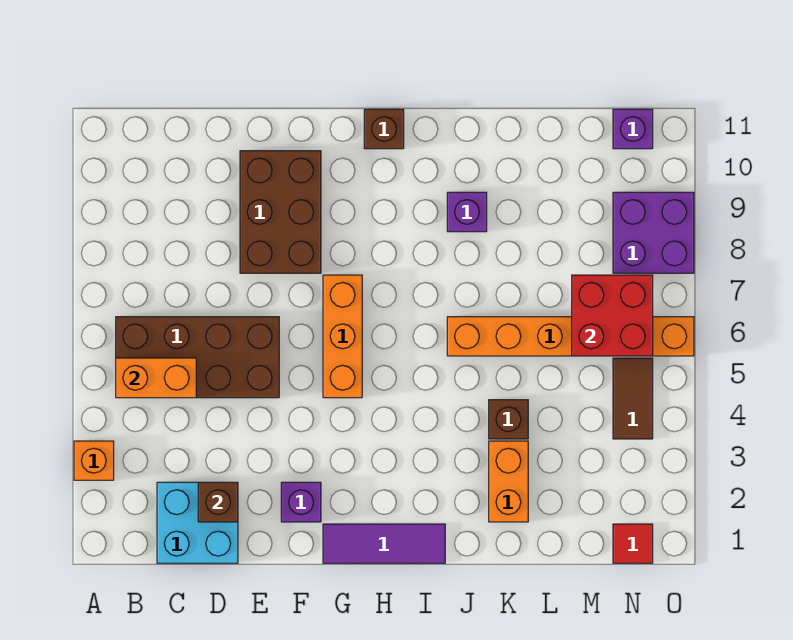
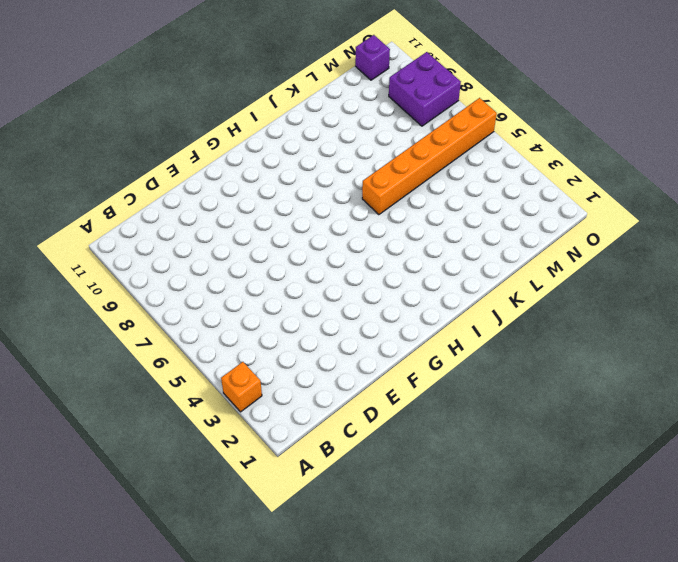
none -> brown brick B5:E6 level 1
none -> cyan brick C1:D2 level 1
none -> brown brick E8:F10 level 1

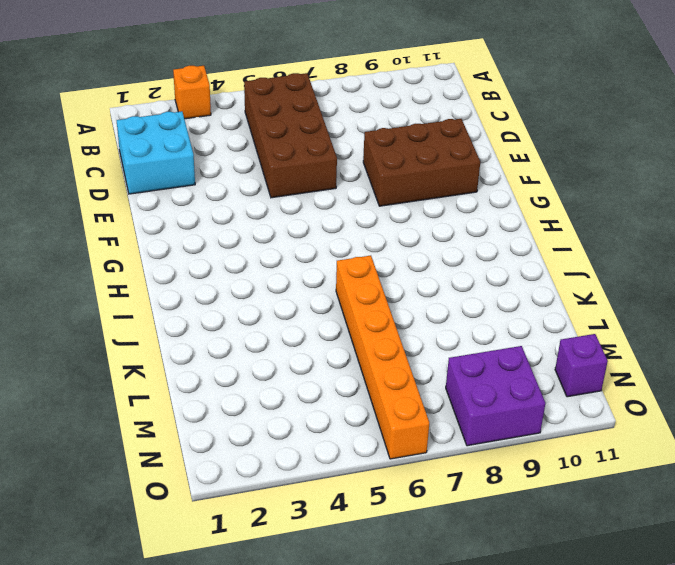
none -> purple brick F2 level 1
none -> purple tile G1:I1 level 1
none -> orange brick G5:G7 level 1

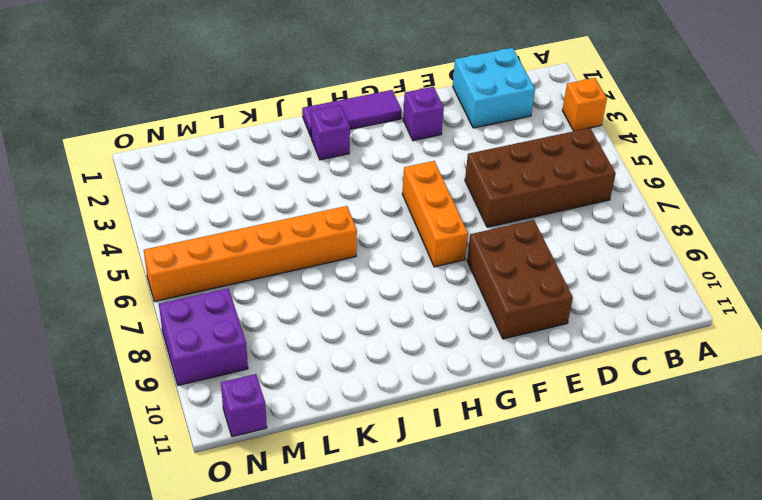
purple brick I2 level 1 -> purple brick J9 level 1
none -> brown brick H11 level 1
none -> orange brick K2:K3 level 1
none -> brown brick K4 level 1

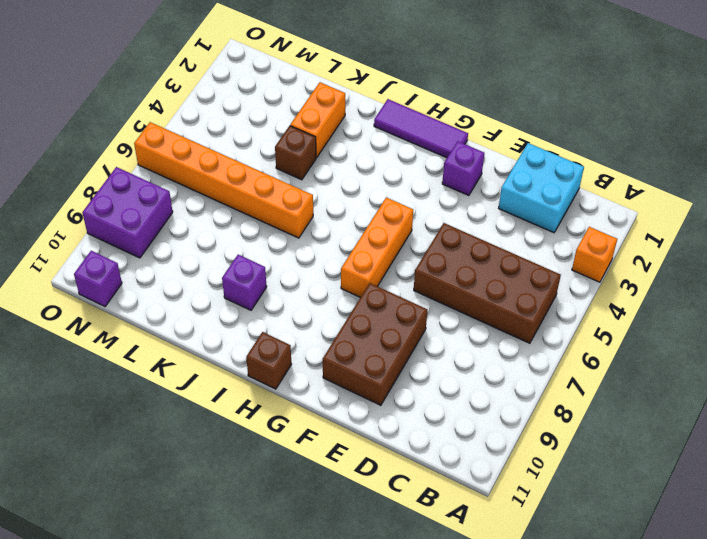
none -> red tile N1 level 1
none -> brown tile N4:N5 level 1
none -> orange brick B5:C5 level 2

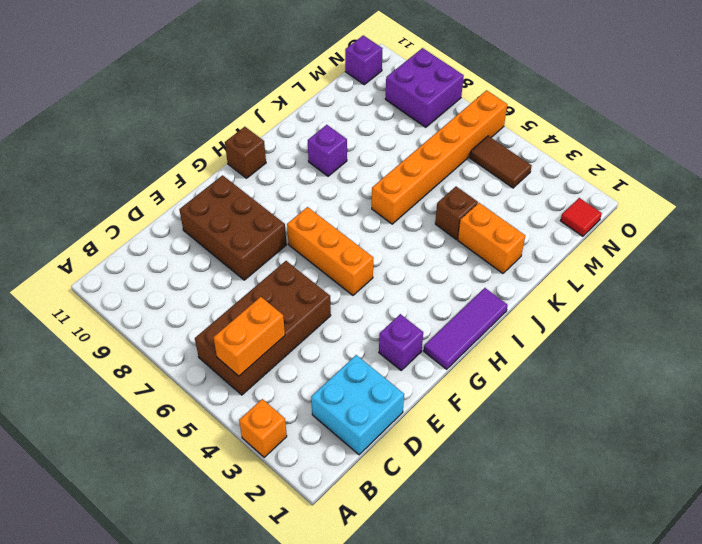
none -> brown brick D2 level 2
none -> red brick M6:N7 level 2

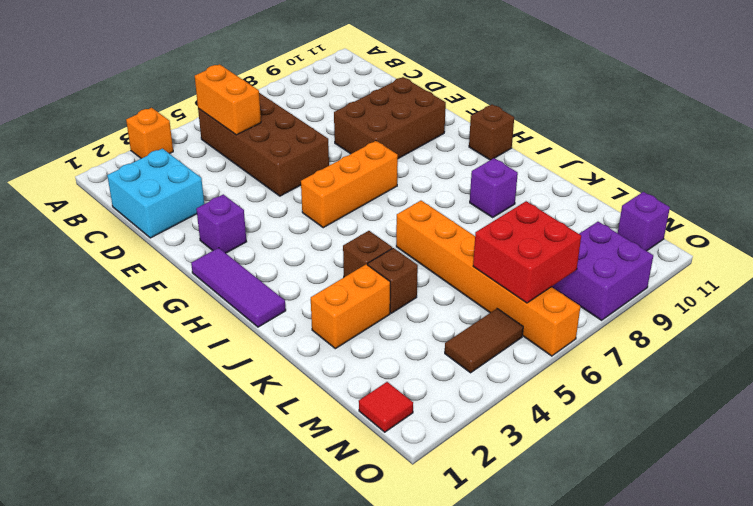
brown brick J4 level 1 -> brown brick D2 level 2

